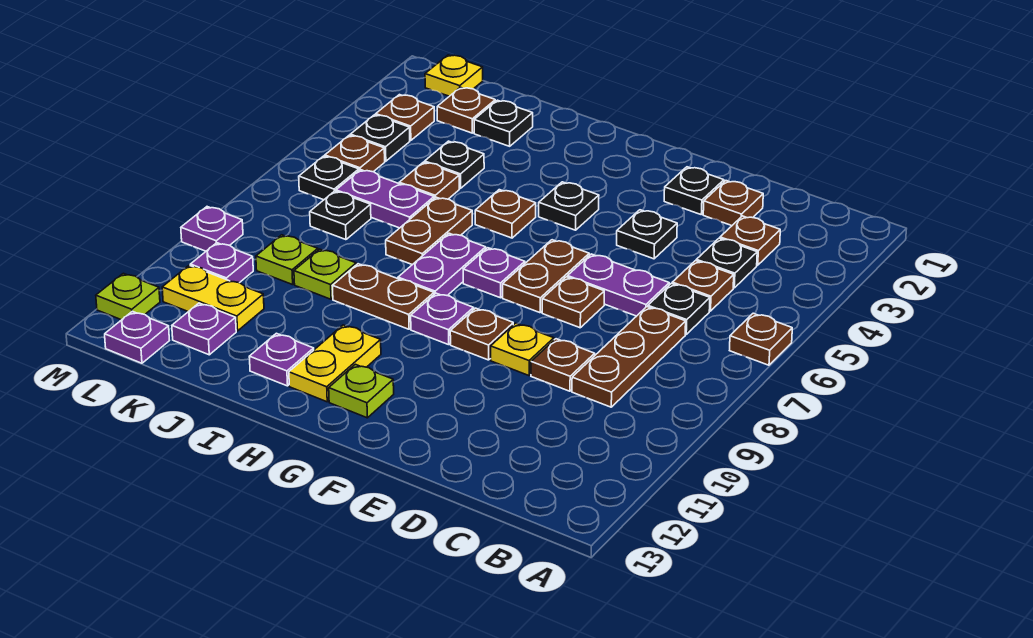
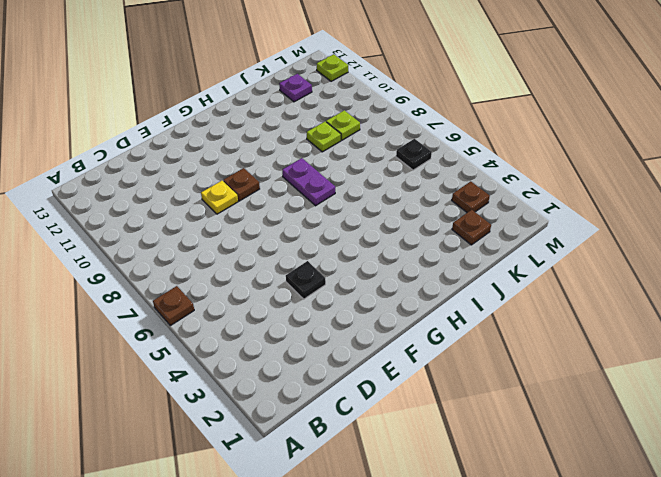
none -> brown plate C3 level 1
none -> black plate C4 level 1
none -> brown plate C5 level 1
none -> black plate C6 level 1

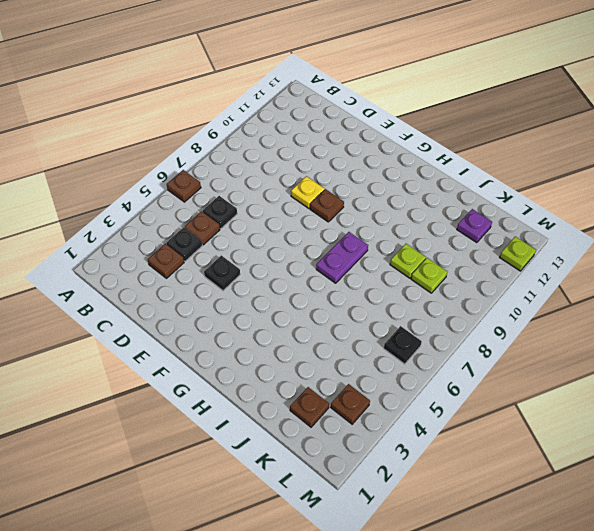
none -> brown plate C7:C9 level 1
none -> brown plate D2 level 1
none -> purple plate D6:E6 level 1
none -> brown plate D9 level 1

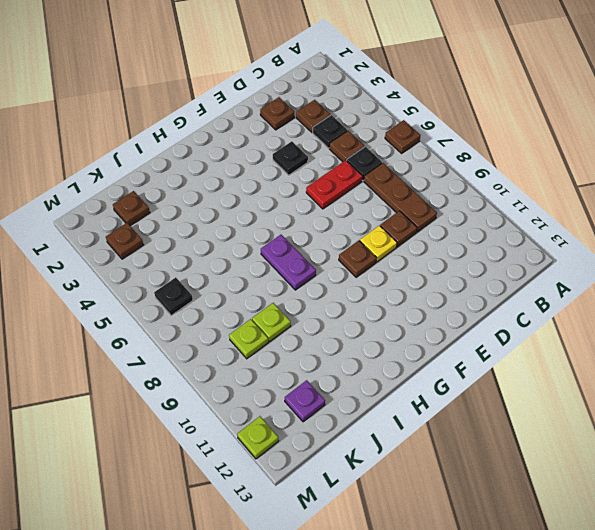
red plate D6:E6 level 1 -> purple plate D6:E6 level 1
none -> black plate E2 level 1
none -> brown plate E7 level 1
none -> brown plate F6:F7 level 1
none -> black plate G4 level 1

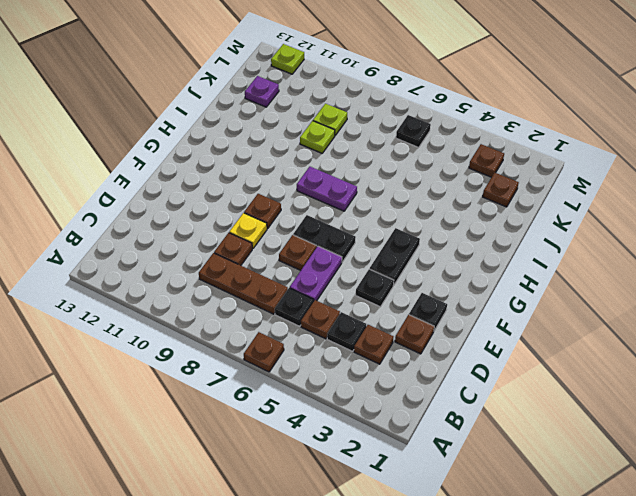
black plate F4:G4 level 1 -> black plate G4 level 1
black plate F6:F7 level 1 -> brown plate F6:F7 level 1
none -> purple plate G7 level 1
none -> purple plate G9 level 1
none -> lime plate G12 level 1
none -> brown plate H5 level 1

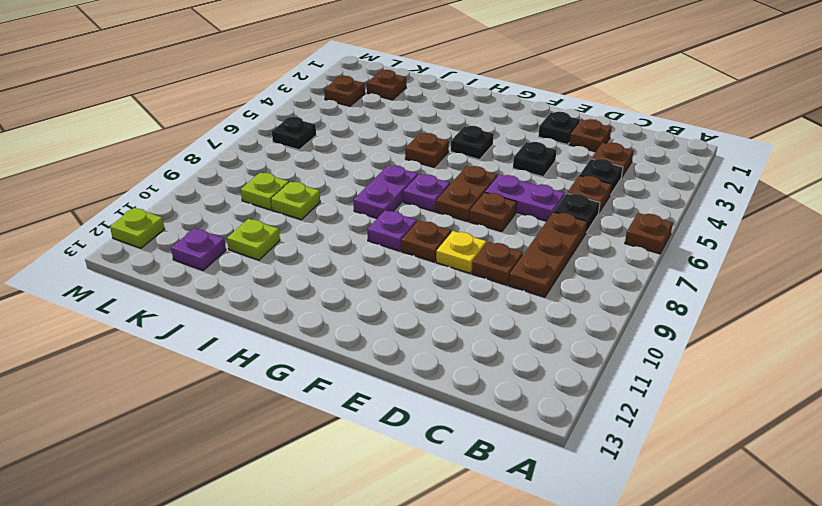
lime plate J11 level 1 -> lime plate G12 level 1
none -> brown plate H9:I9 level 1
none -> yellow plate H11:H12 level 1
none -> brown plate I6:I7 level 1
none -> purple plate I12 level 1

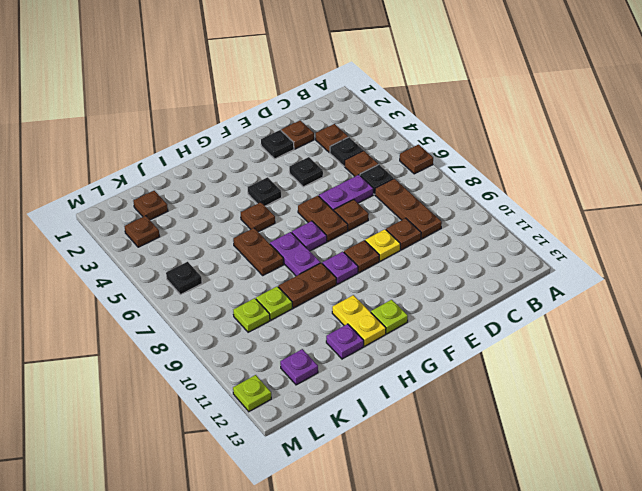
none -> black plate J2 level 1
none -> black plate J4 level 1
none -> brown plate J5 level 1
none -> purple plate J6:K6 level 1

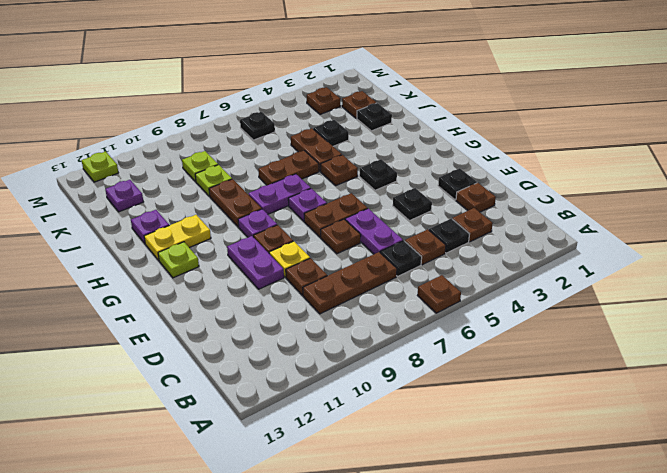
purple plate E10:F10 level 1 -> purple plate J6:K6 level 1
brown plate I5:J5 level 1 -> brown plate J5 level 1
none -> black plate K7 level 1
none -> yellow plate K11:L11 level 1
none -> yellow plate L1 level 1
none -> black plate L4 level 1

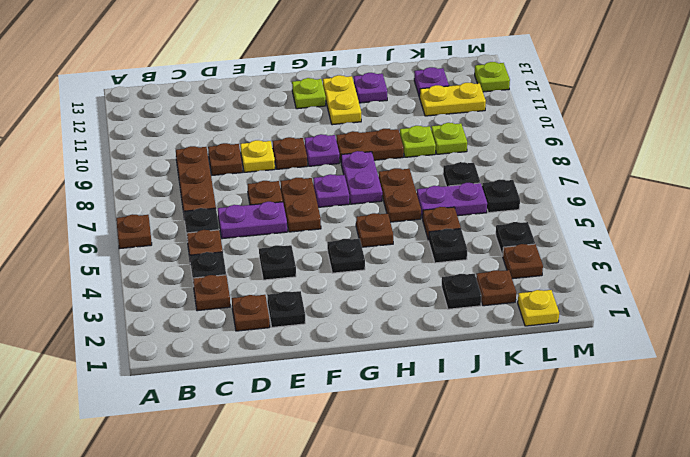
none -> brown plate L5 level 1
none -> purple plate L10 level 1
none -> purple plate L13 level 1
none -> purple plate M9 level 1

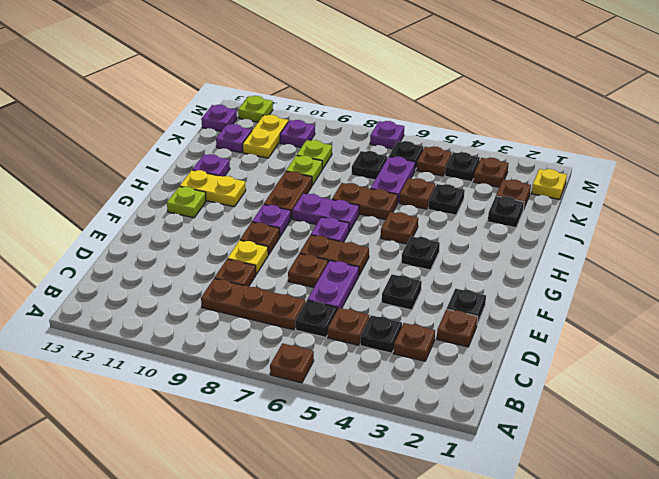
purple plate M7 level 1 -> purple plate M9 level 1

